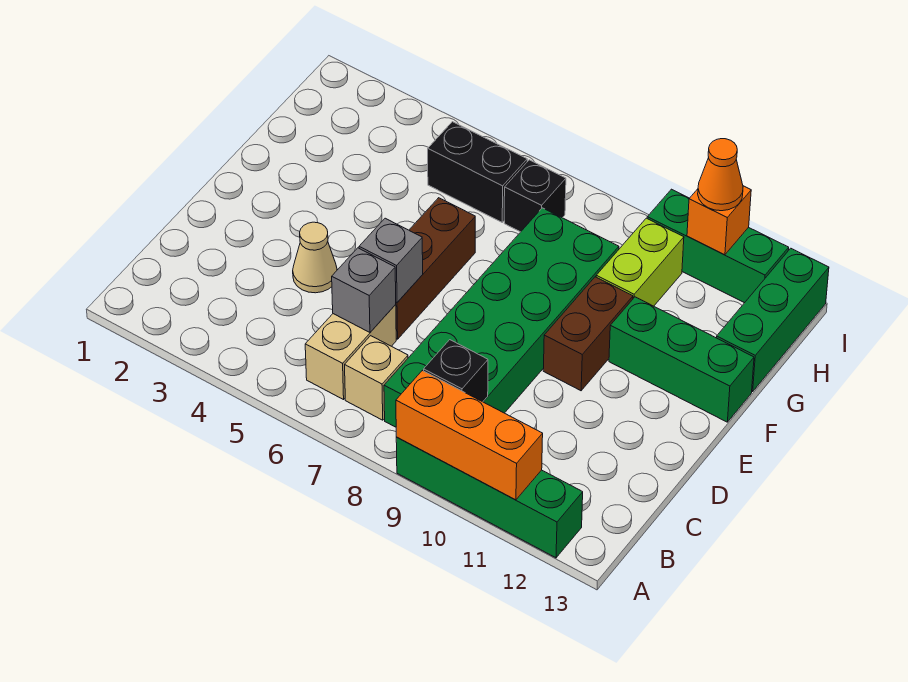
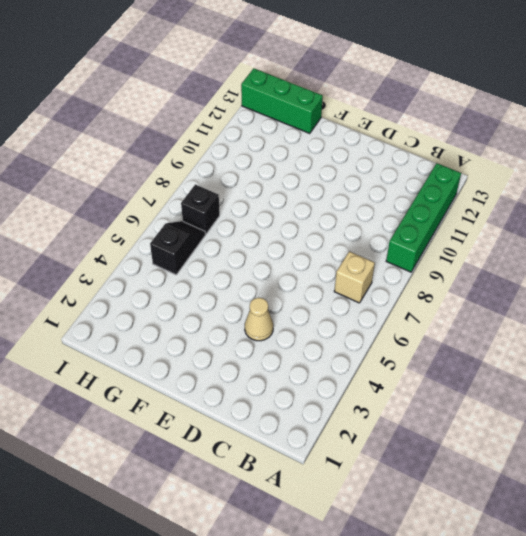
black slope H5:H6 level 1 top 5 -> black brick H5:H6 level 1
none -> tan brick B6:C6 level 1
none -> green brick B8:G9 level 1
none -> brown brick D6:F6 level 1

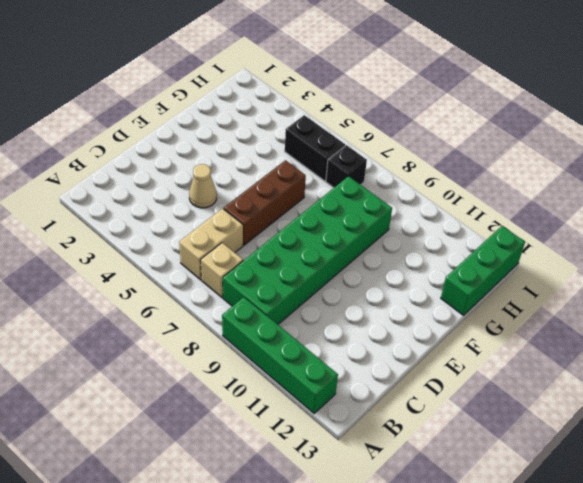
none -> brown brick E10:F10 level 1
none -> green brick F11:F13 level 1
none -> lime brick G10:H10 level 1

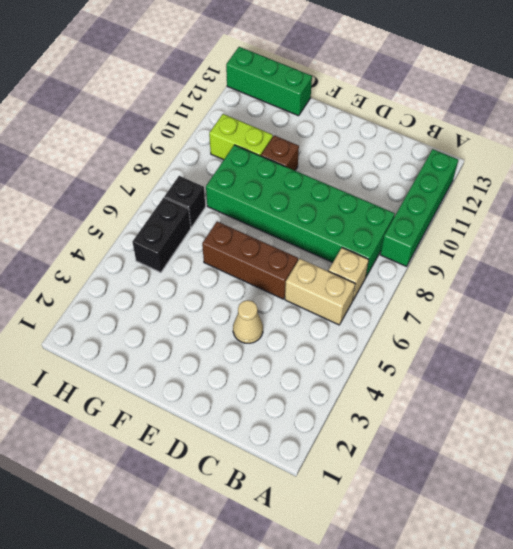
brown brick F10 level 1 -> brown brick E10:F10 level 1
none -> green brick F11:F13 level 1
none -> green brick I10:I12 level 1
none -> orange brick A9:A11 level 2

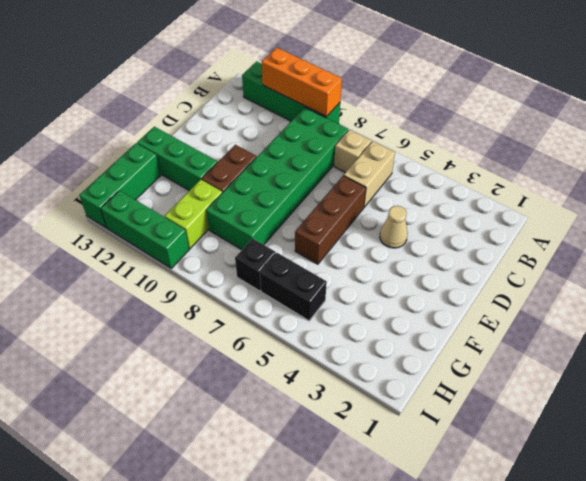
none -> black brick B9 level 2
none -> grey brick C6 level 2
none -> grey brick D6 level 2

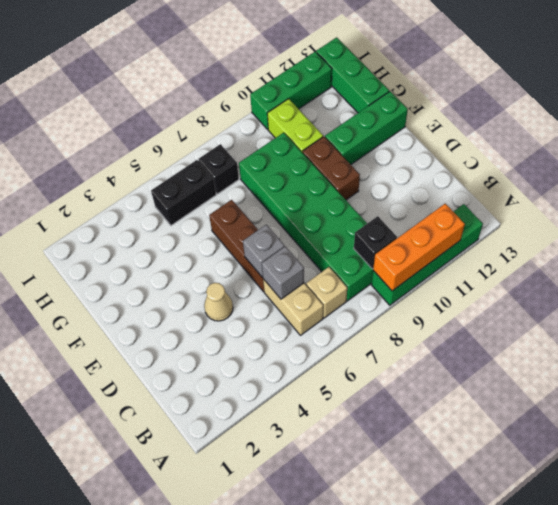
none -> orange brick I11 level 2
none -> orange cone I11 level 3

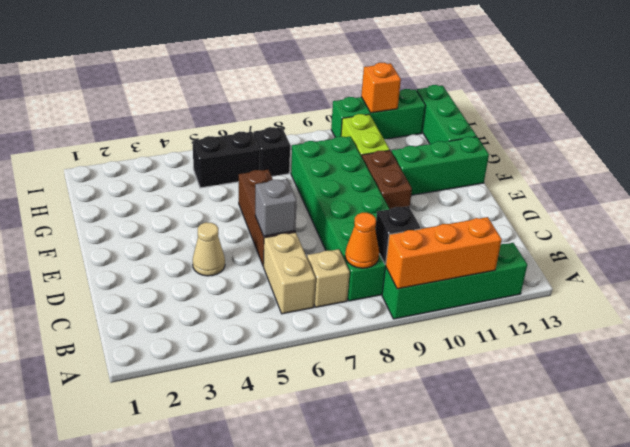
orange cone B8 level 2 -> orange cone I11 level 3
none -> grey brick C6 level 2

